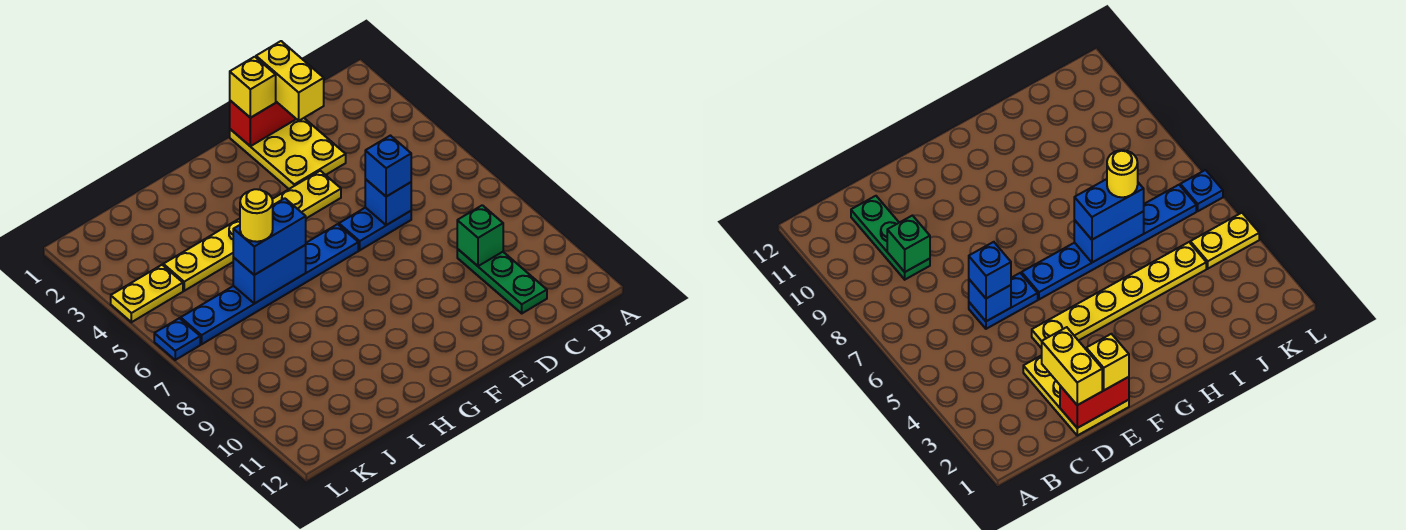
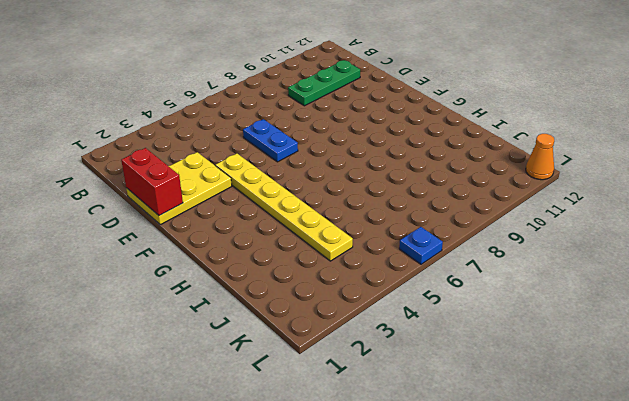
orange cone L12 level 1 -> none
none -> blue plate F6:K6 level 1
none -> yellow plate K4:L4 level 1
none -> green brick C9 level 2

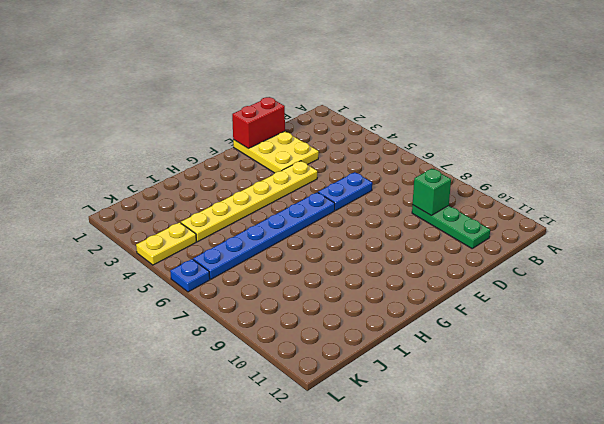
none -> blue brick D6 level 2
none -> blue brick H6:I6 level 2
none -> yellow brick D1:D2 level 3

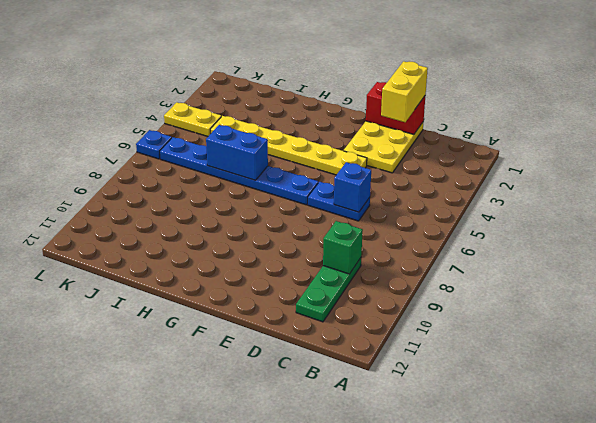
none -> blue brick D6 level 3
none -> yellow brick E1 level 3
none -> blue brick H6:I6 level 3

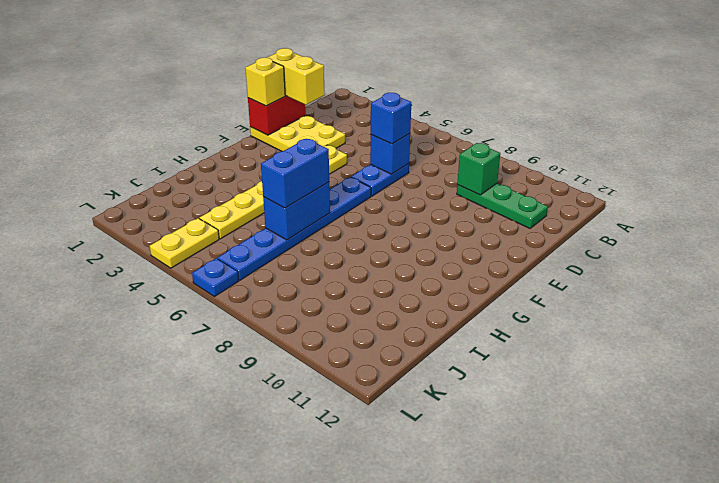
none -> yellow round brick I6 level 4

